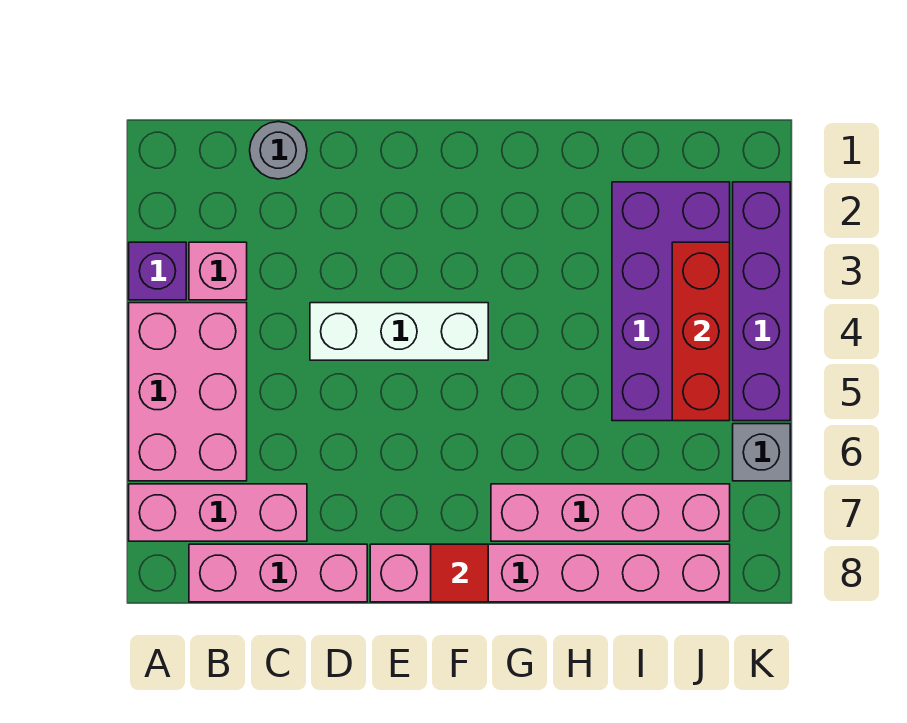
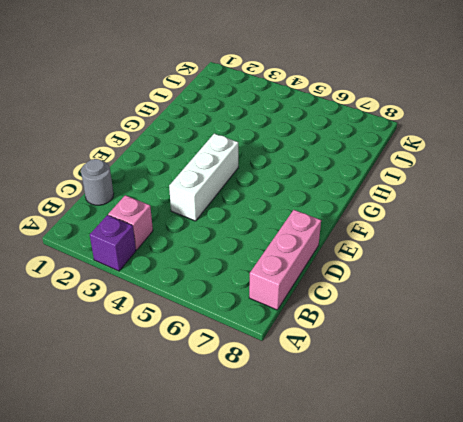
none -> pink brick A4:B6 level 1
none -> pink brick A7:C7 level 1
none -> pink brick E8:J8 level 1

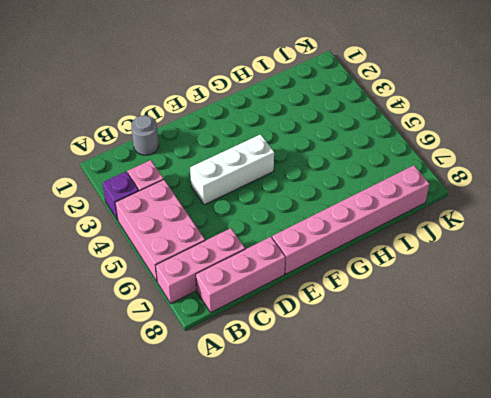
none -> pink brick G7:J7 level 1
none -> purple brick I2:J5 level 1
none -> purple brick K2:K5 level 1

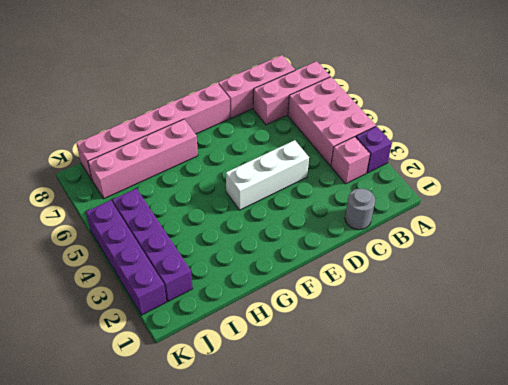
purple brick J2:J5 level 1 -> purple brick I2:J5 level 1
none -> grey brick K6 level 1
none -> red tile F8 level 2
none -> red brick J3:J5 level 2

